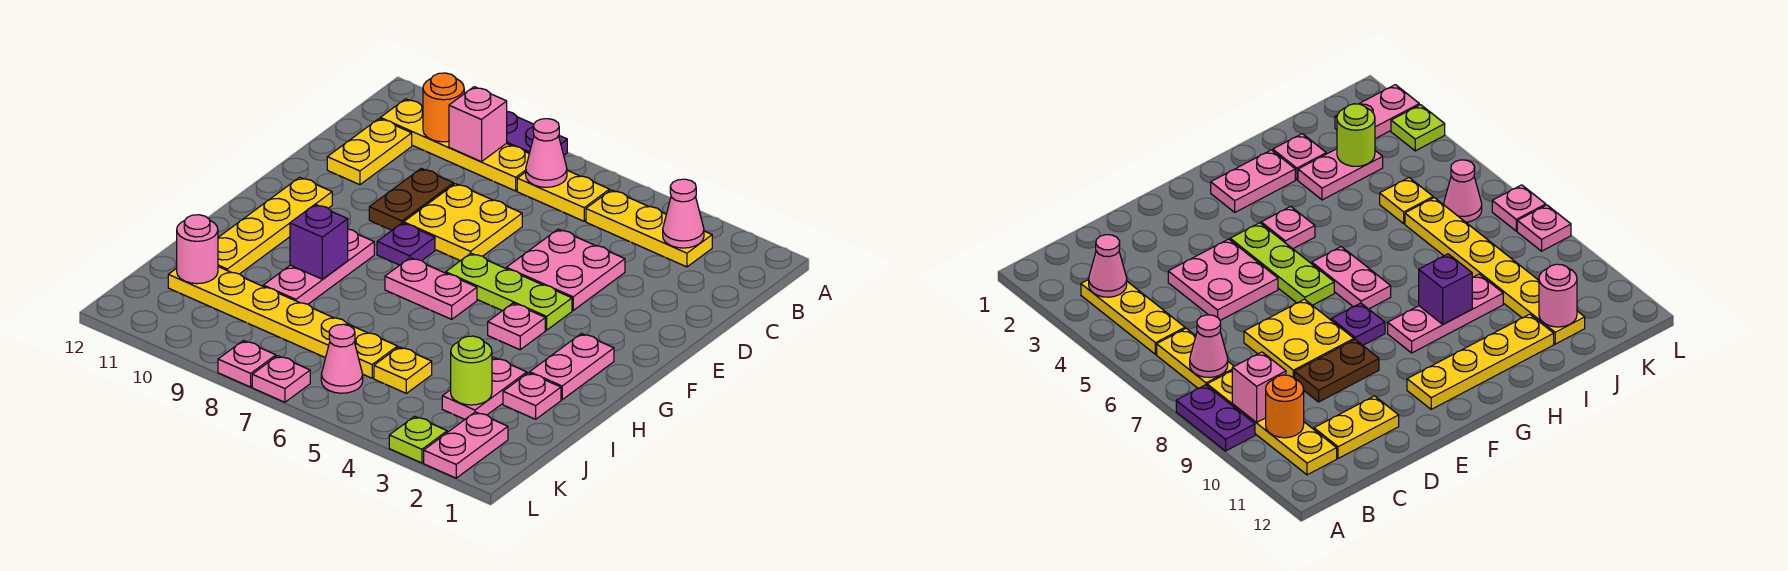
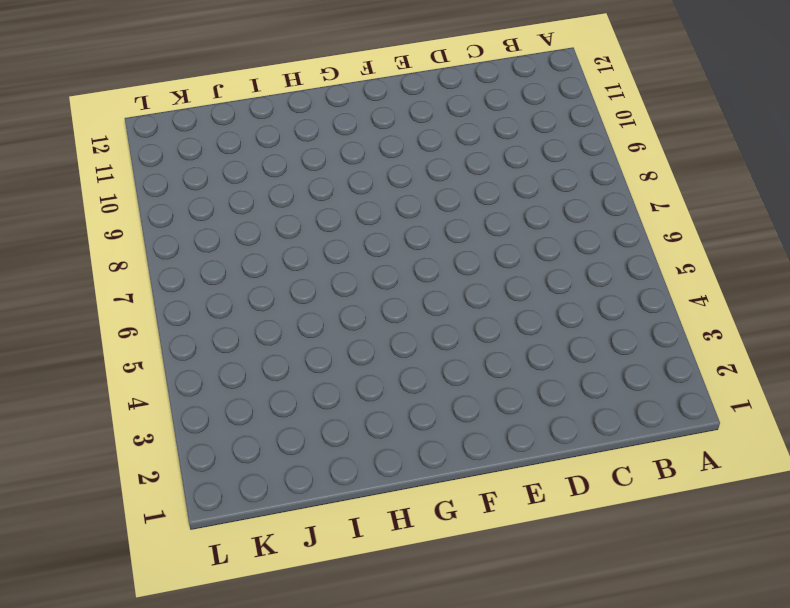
none -> purple plate A8:A9 level 1
none -> yellow plate B3:B5 level 1
none -> yellow plate B6:B7 level 1
none -> yellow plate B8:B11 level 1

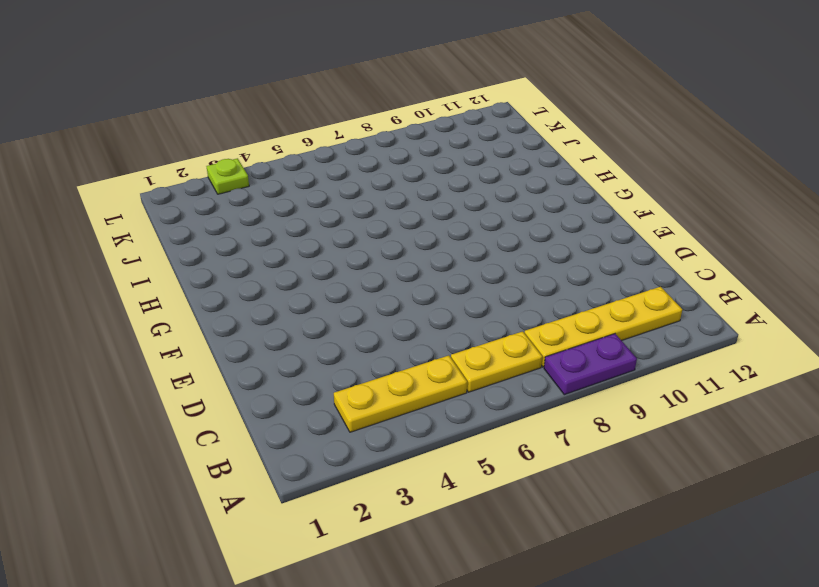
none -> yellow plate C11:D11 level 1
none -> pink plate D4:E5 level 1
none -> yellow plate D7:E8 level 1
none -> brown plate D9:E9 level 1

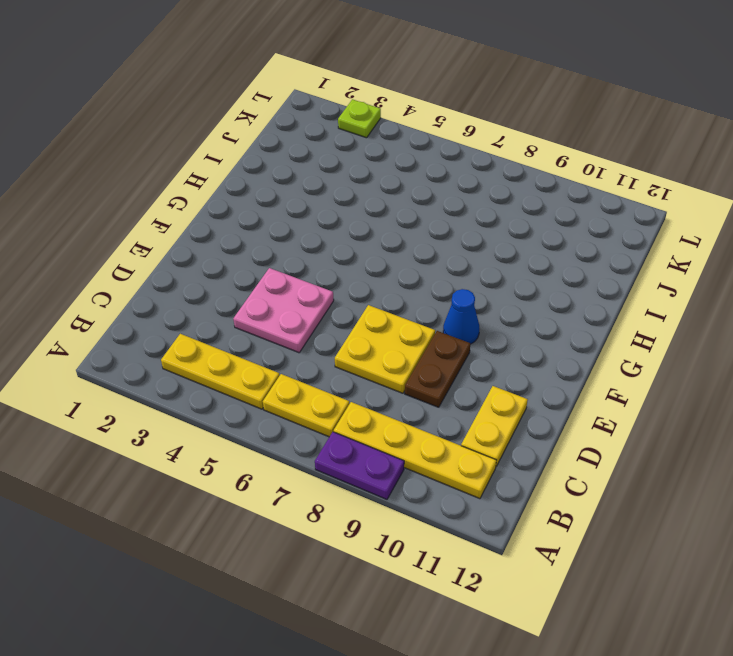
blue cone F9 level 1 -> none
none -> lime plate F4:F6 level 1
none -> purple plate F8 level 1
none -> yellow plate F11:I11 level 1
none -> pink plate G2:H2 level 1

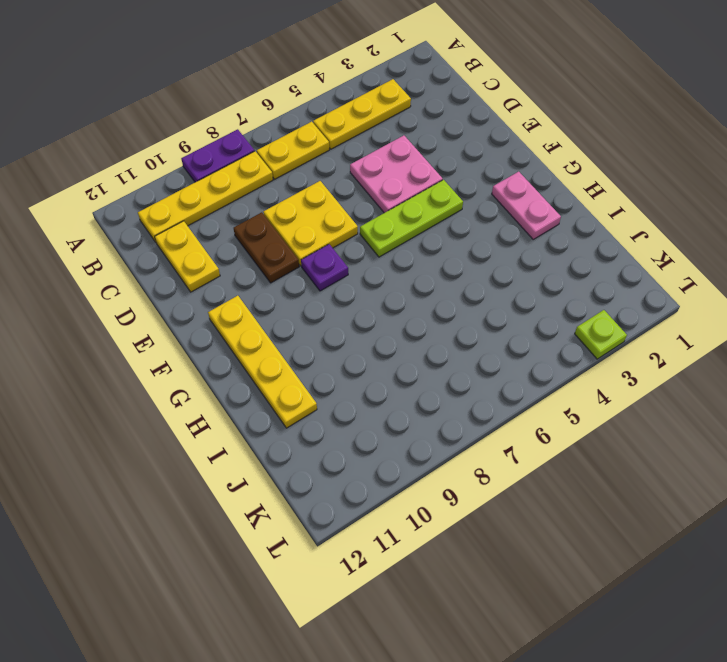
none -> pink plate G4 level 1
none -> pink plate G6:G7 level 1
none -> pink plate G9:I9 level 1
none -> pink plate I2 level 1

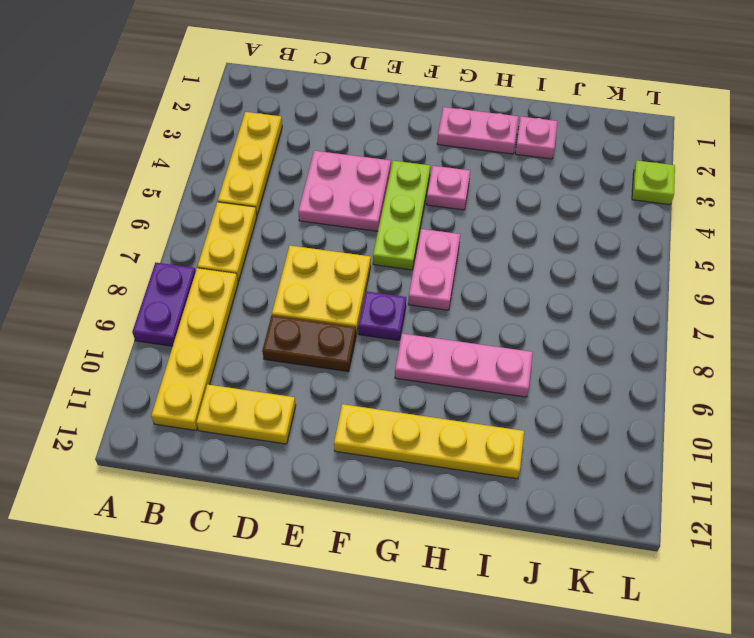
none -> pink plate I3:J3 level 1
none -> yellow plate J5 level 1
none -> yellow plate J6:J11 level 1
none -> pink plate K2:L2 level 1

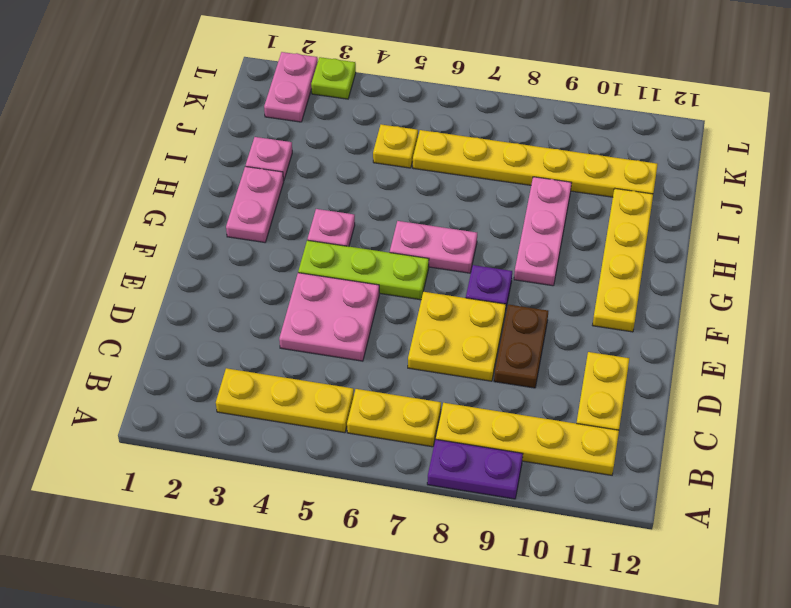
none -> pink plate I3:J3 level 1
none -> pink cone K6 level 1
none -> pink plate L7 level 1
none -> pink plate L8 level 1

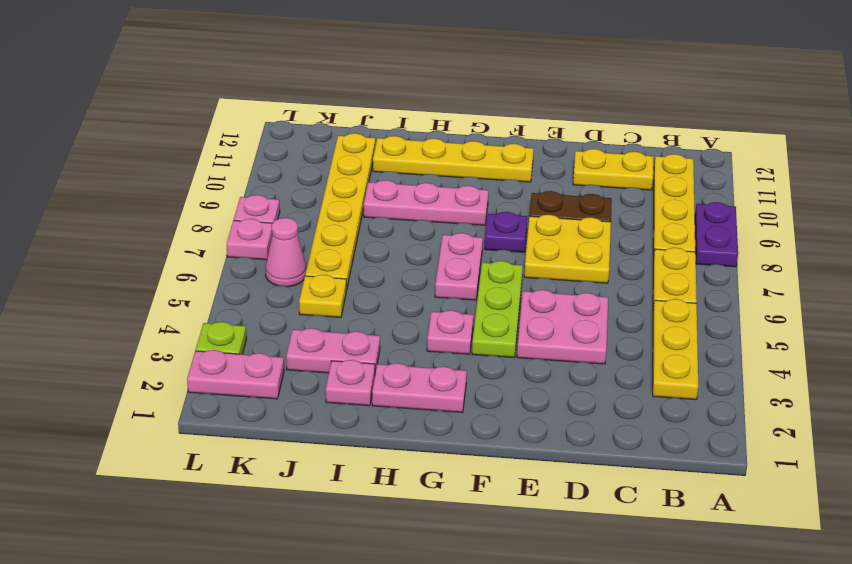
none -> pink cone B3 level 2
none -> pink cone B7 level 2
none -> pink brick B9 level 2
none -> orange round brick B10 level 2

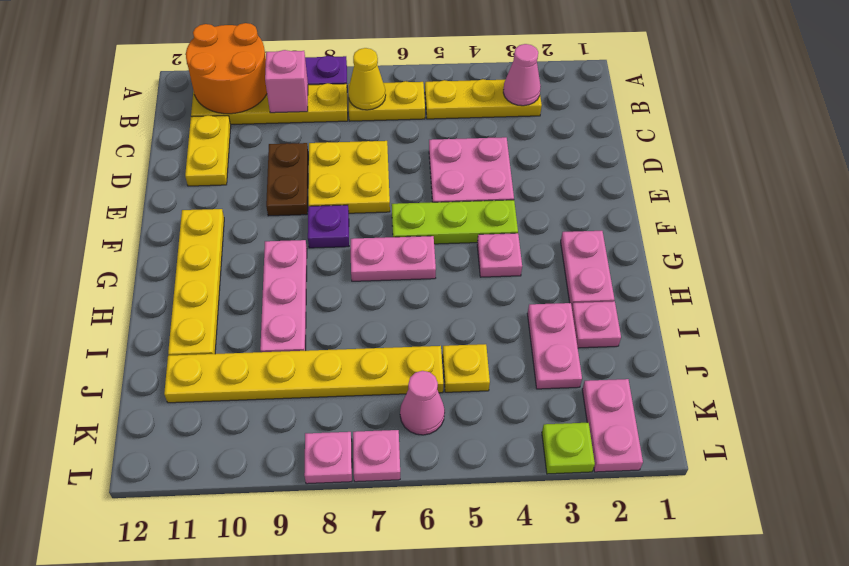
orange round brick A10:B11 level 2 -> orange round brick B10 level 2
yellow cone B7 level 2 -> pink cone B7 level 2
none -> purple brick H9 level 2
none -> lime round brick J3 level 2
none -> pink round brick J11 level 2

